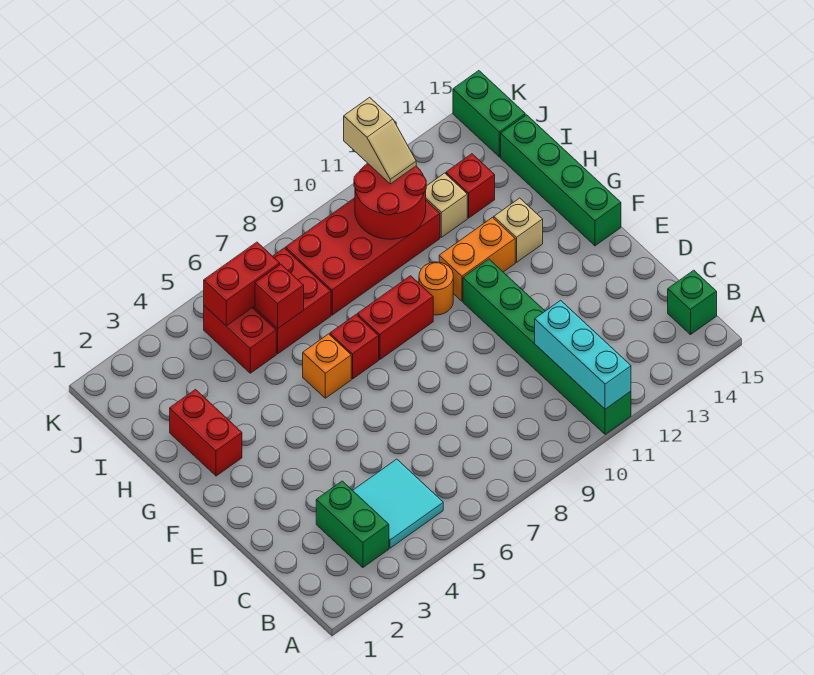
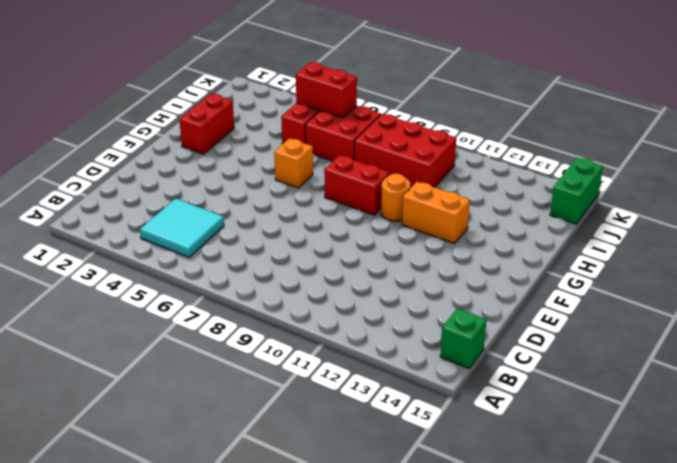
red brick I8:J10 level 1 -> red brick I8:J11 level 1
none -> green brick A11:F11 level 1
none -> green brick B3:C3 level 1
none -> green brick F15:I15 level 1

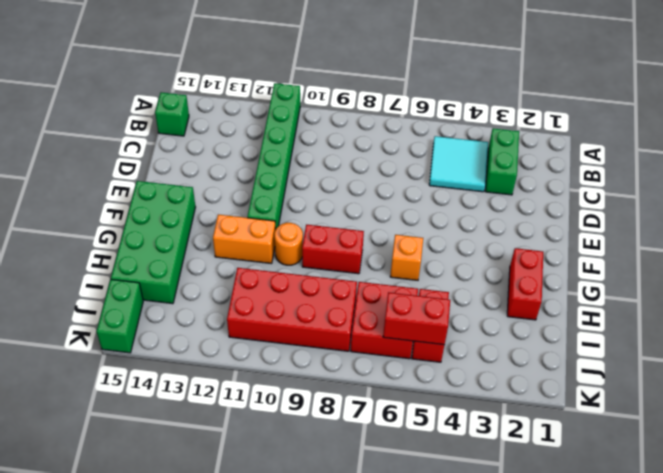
green brick F14:I15 level 1 -> green brick F15:I15 level 1
none -> red brick G7 level 1
none -> tan brick G13 level 1
none -> tan brick I12 level 1

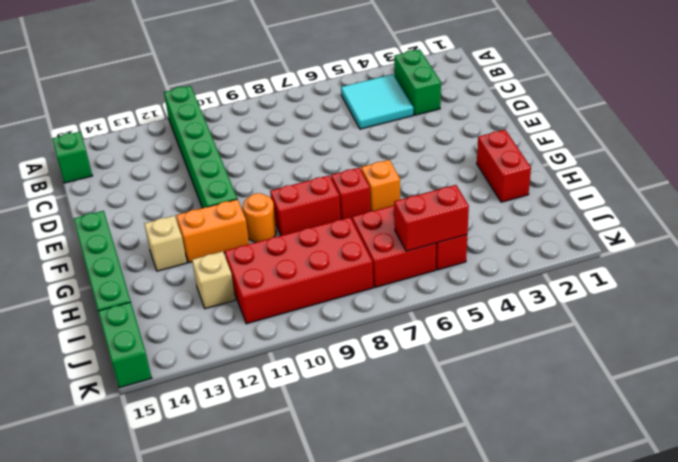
none -> red brick I13 level 1
none -> cyan brick A11:C11 level 2
none -> red brick I6 level 2

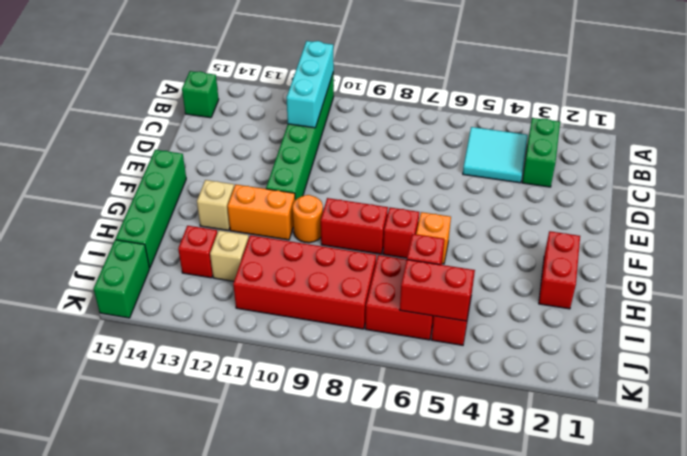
none -> red round brick I10:J11 level 2
none -> tan slope J11:K11 level 3 top K

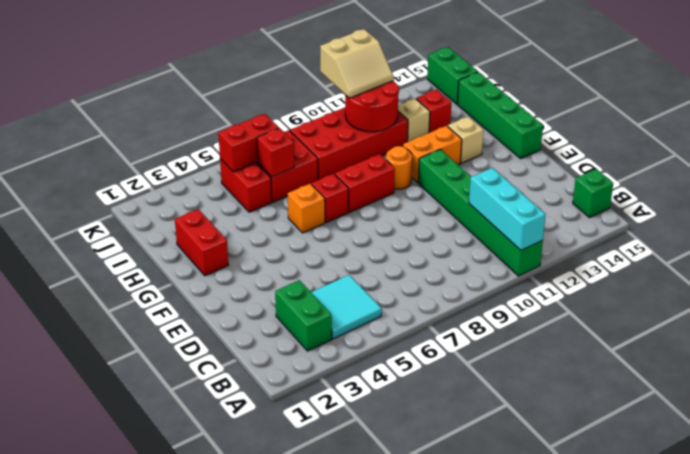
tan slope J10:K11 level 3 top K -> tan slope J11:K11 level 3 top K

